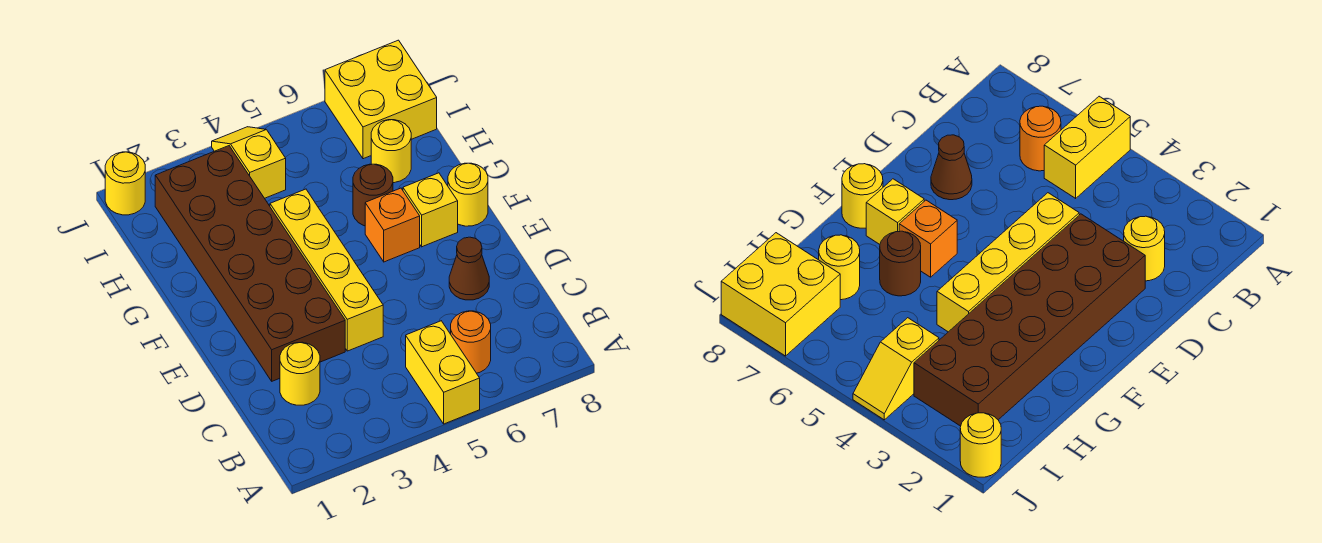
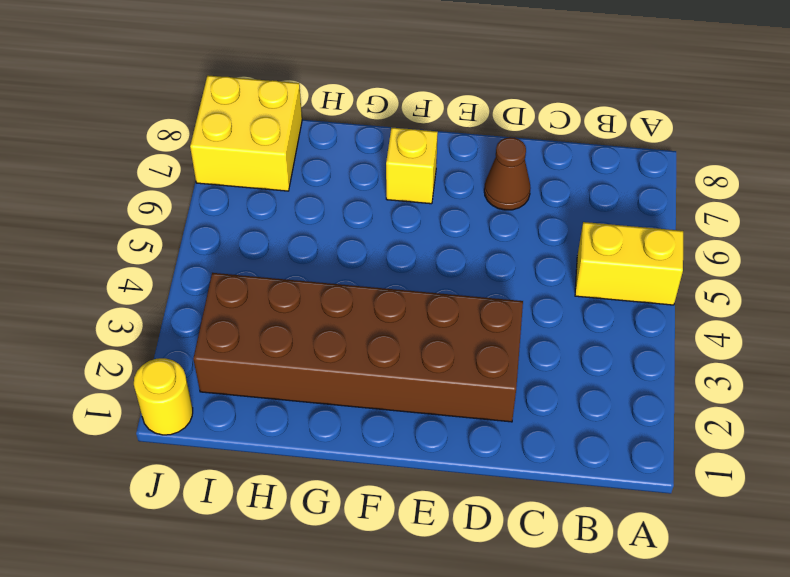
none -> orange round brick B6 level 1
none -> yellow round brick C2 level 1
none -> yellow brick D4:G4 level 1

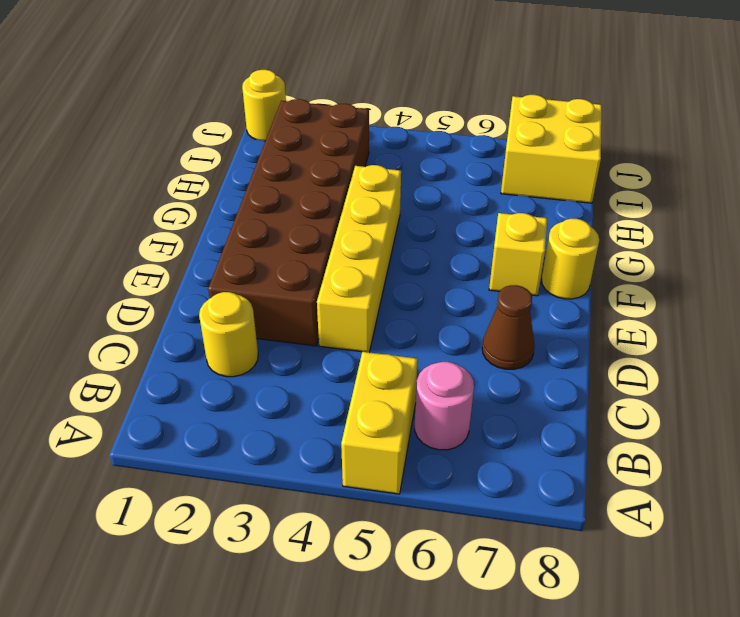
pink round brick B6 level 1 -> orange round brick B6 level 1
none -> orange brick F6 level 1
none -> brown round brick G6 level 1
none -> yellow round brick H7 level 1

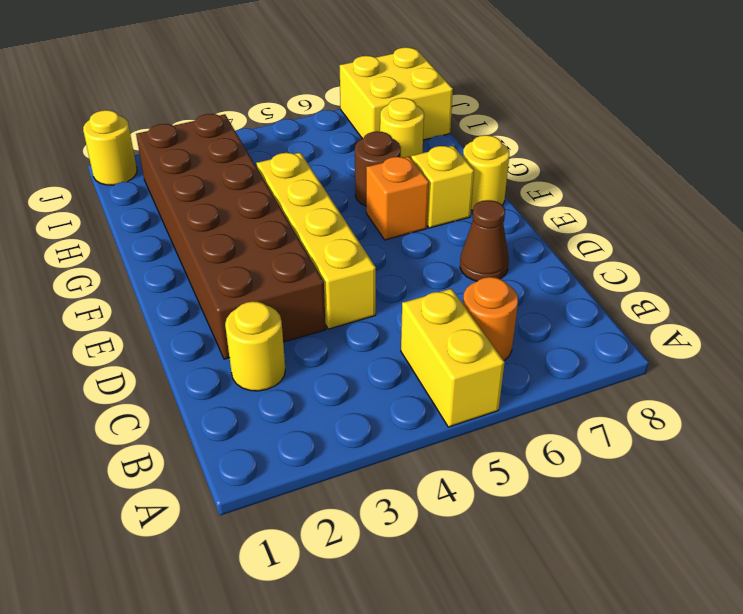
none -> yellow slope I4:J4 level 1 top I

